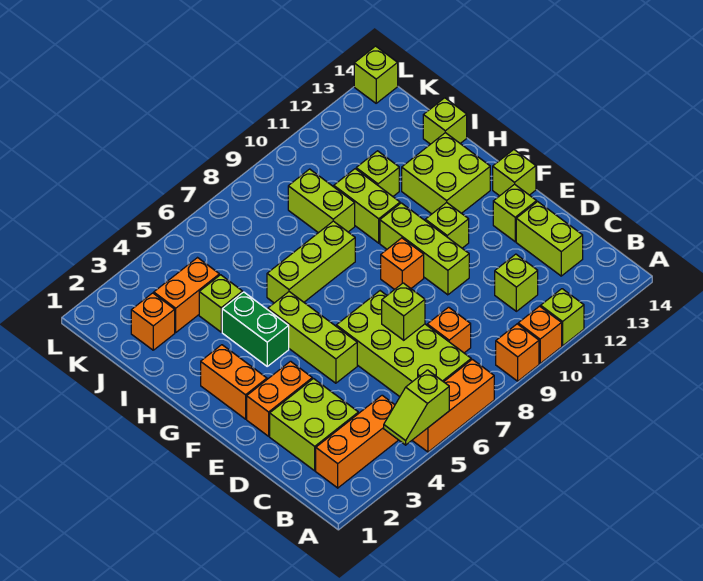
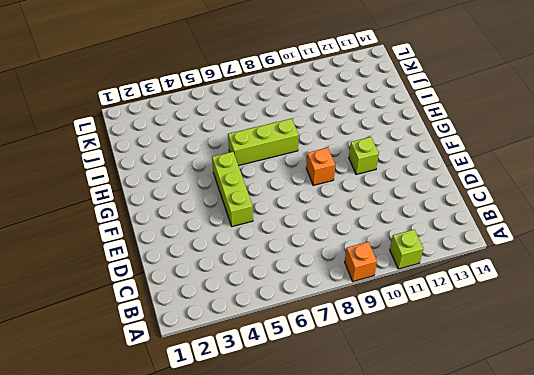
none -> orange brick A5:A7 level 1
none -> orange brick A10 level 1
none -> orange brick B2:B4 level 1
none -> lime brick B6:E7 level 1

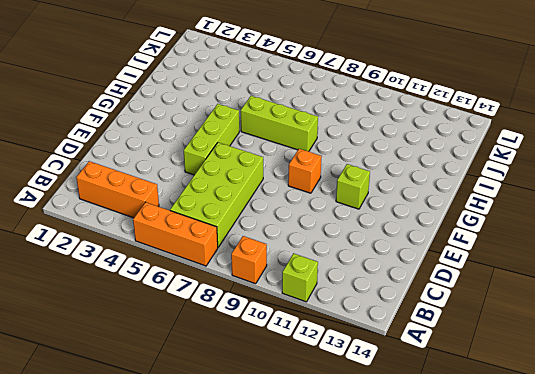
none -> orange brick A10 level 1
none -> lime brick C2:D3 level 1
none -> orange brick C8 level 1
none -> lime brick C11 level 1

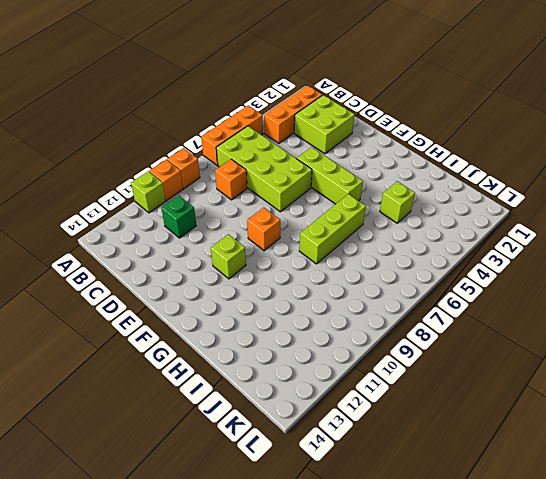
green brick C11 level 1 -> lime brick C11 level 1
none -> lime brick C13:D13 level 1
none -> orange brick E2:E3 level 1
none -> lime brick E10:G10 level 1
none -> lime brick E13 level 1

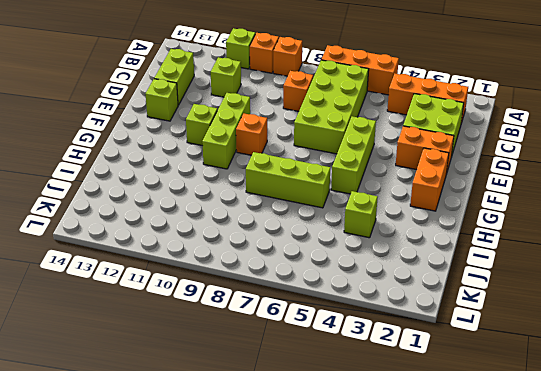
none -> lime brick F14 level 1
none -> green brick G4:H4 level 1
none -> lime brick G12:H13 level 1
none -> lime brick H10:I10 level 1

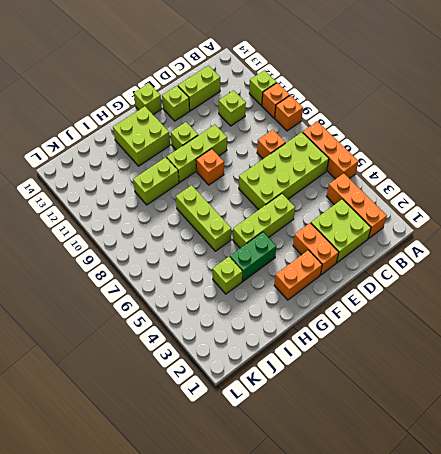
none -> lime brick I9:J9 level 1
none -> lime brick I11 level 1
none -> lime brick I14 level 1
none -> orange brick J2 level 1

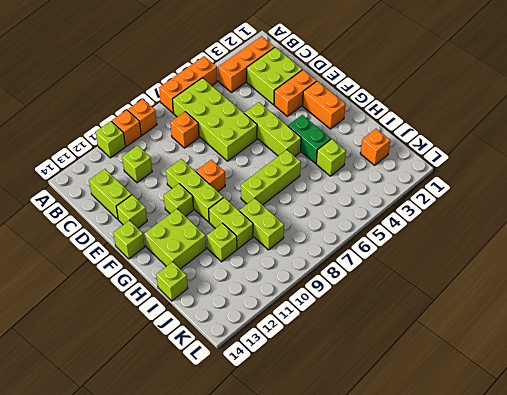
none -> orange brick J3:J4 level 1
none -> lime brick L14 level 1
none -> lime slope A4:A5 level 2 top 5
none -> lime brick D7 level 2

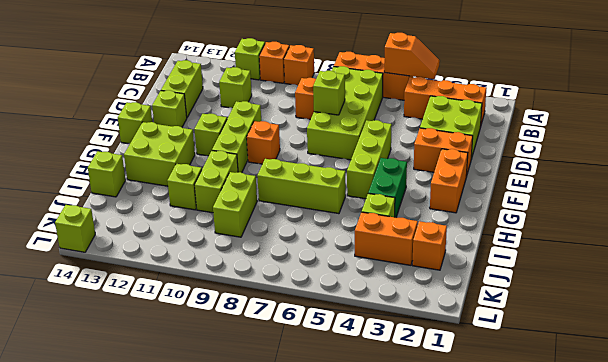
orange slope A4:A5 level 2 top 5 -> lime slope A4:A5 level 2 top 5

